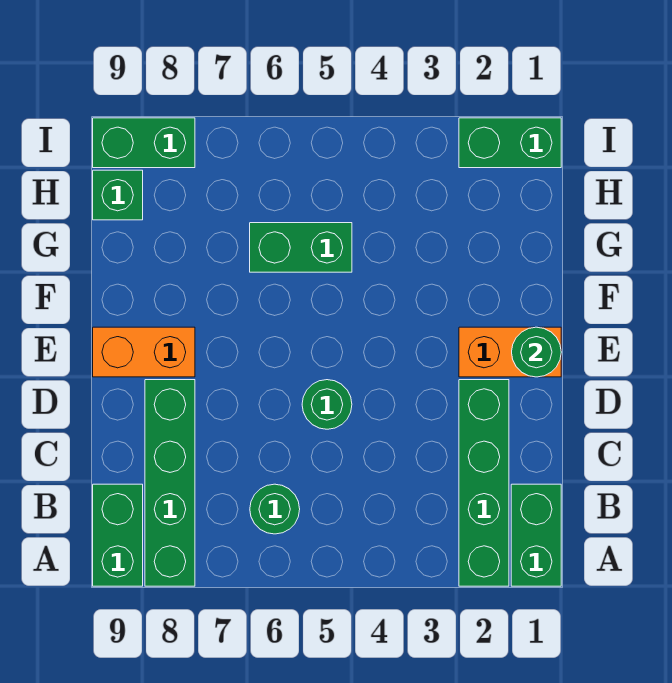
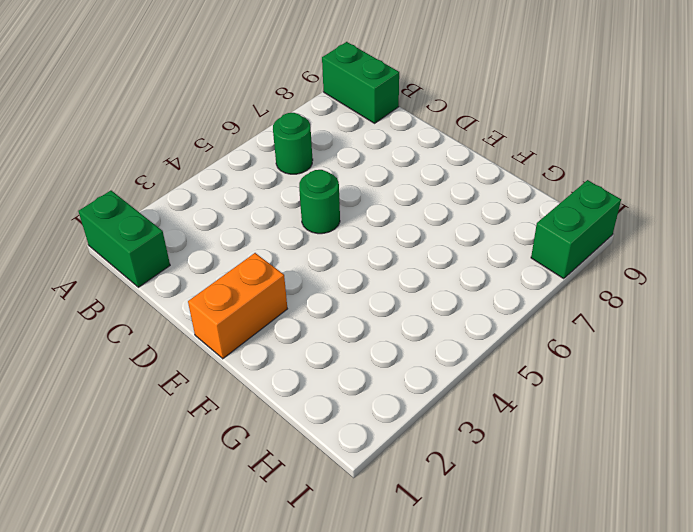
none -> green brick A2:D2 level 1
none -> green brick A8:D8 level 1
none -> orange brick E8:E9 level 1

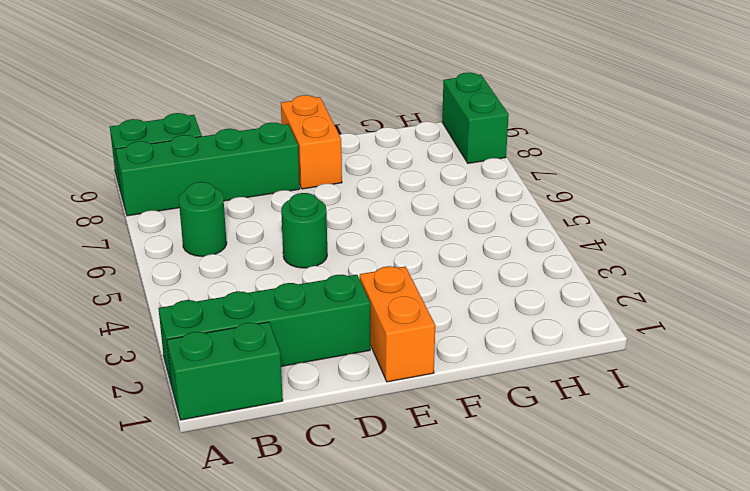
none -> green brick G5:G6 level 1
none -> green brick H9 level 1
none -> green brick I1:I2 level 1

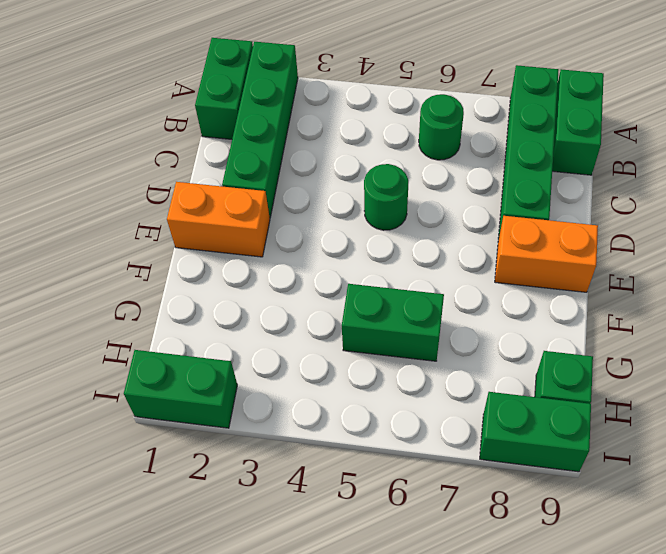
none -> green round brick E1 level 2

